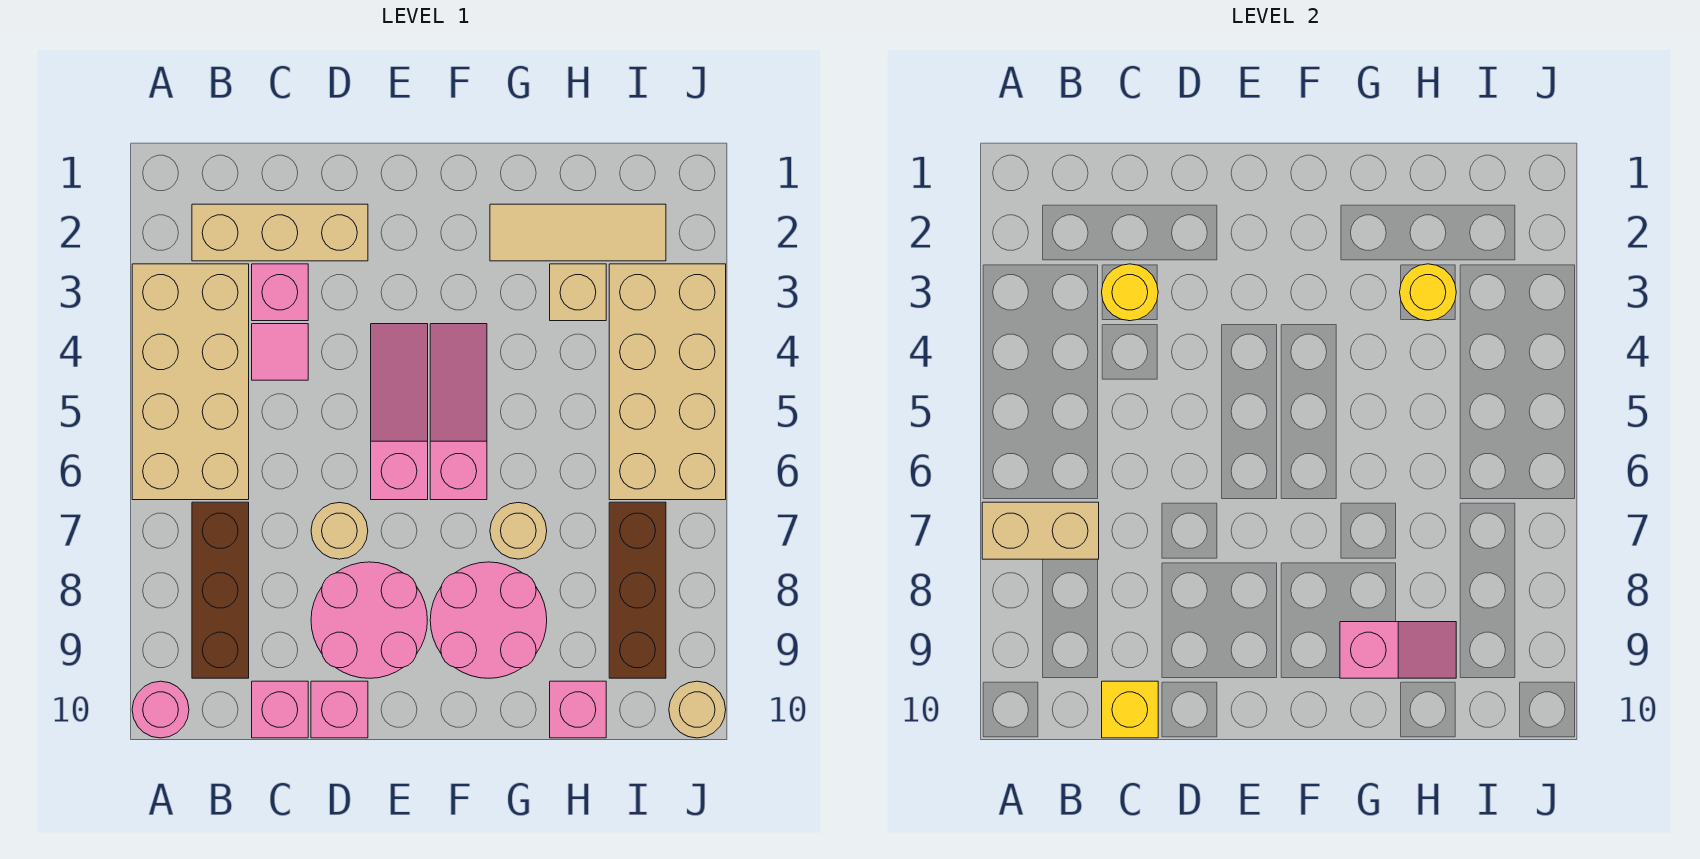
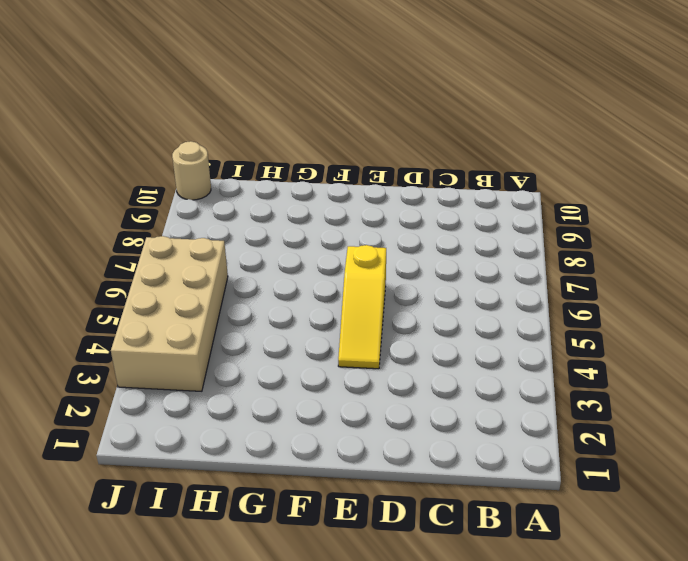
yellow slope E4:E6 level 1 top 6 -> pink slope E4:E6 level 1 top 6
none -> tan brick A3:B6 level 1
none -> pink round brick A10 level 1
none -> tan brick B2:D2 level 1

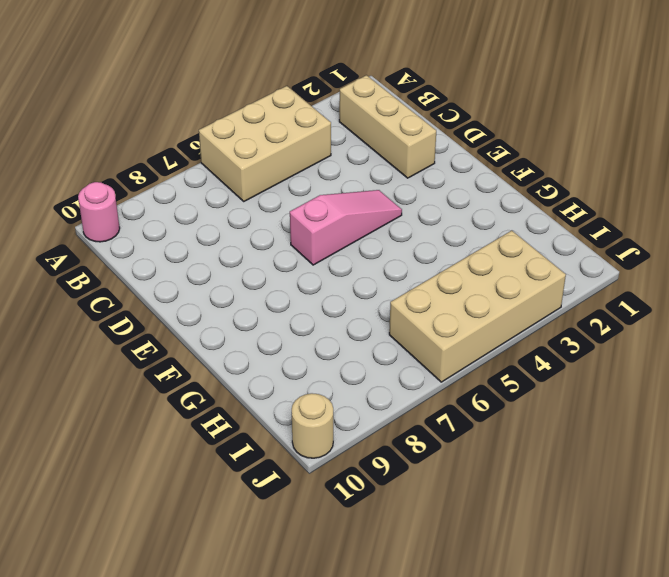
tan brick A4:B6 level 1 -> tan brick A3:B6 level 1
none -> brown brick B7:B9 level 1
none -> pink brick C3 level 1
none -> pink tile C4 level 1

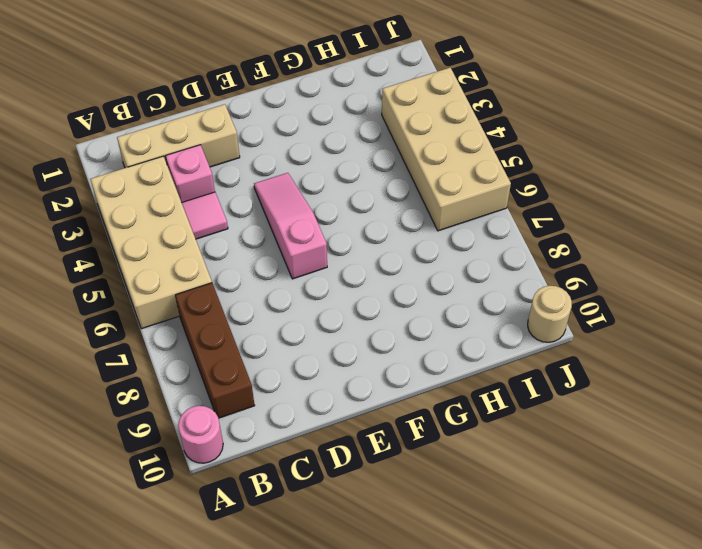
none -> pink brick C10 level 1
none -> tan round brick D7 level 1
none -> pink round brick D8:E9 level 1

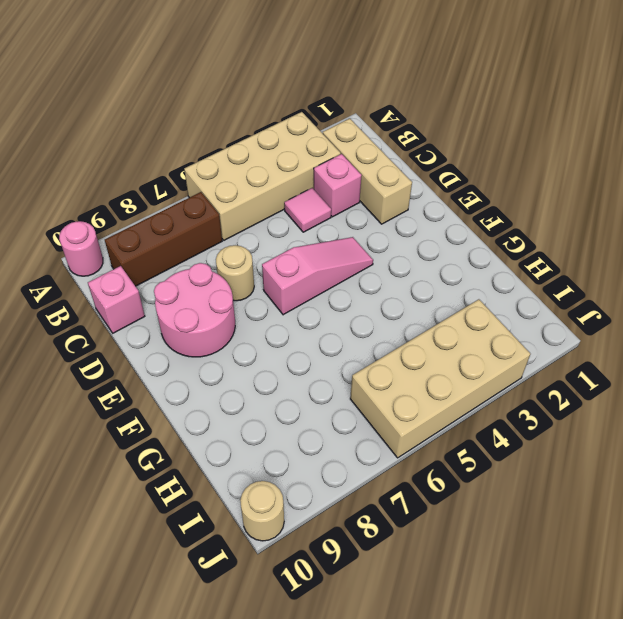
none -> pink brick D10 level 1
none -> pink slope F4:F6 level 1 top 6
none -> pink round brick F8:G9 level 1

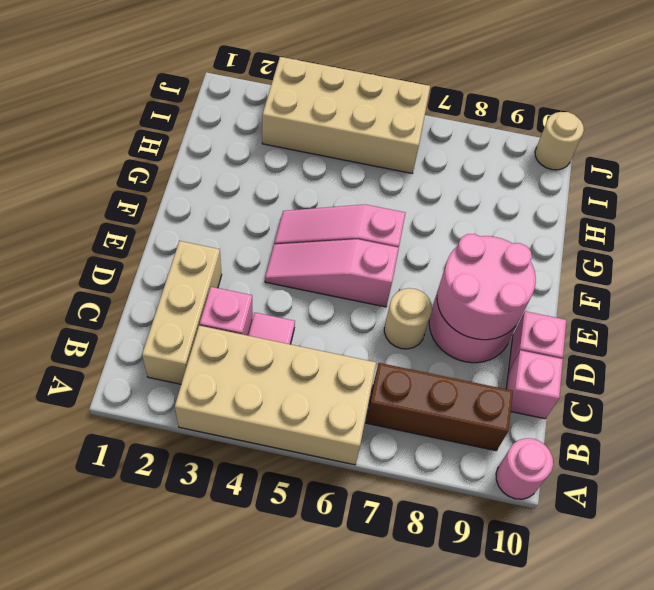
pink round brick D8:E9 level 2 -> pink round brick F8:G9 level 1
none -> tan tile G2:I2 level 1
none -> tan round brick G7 level 1
none -> tan brick H3 level 1

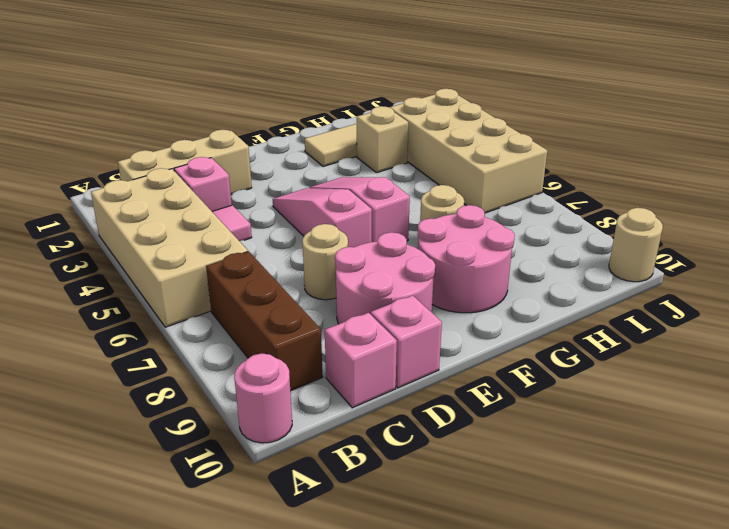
none -> pink brick H10 level 1
none -> brown brick I7:I9 level 1
none -> tan brick A7:B7 level 2

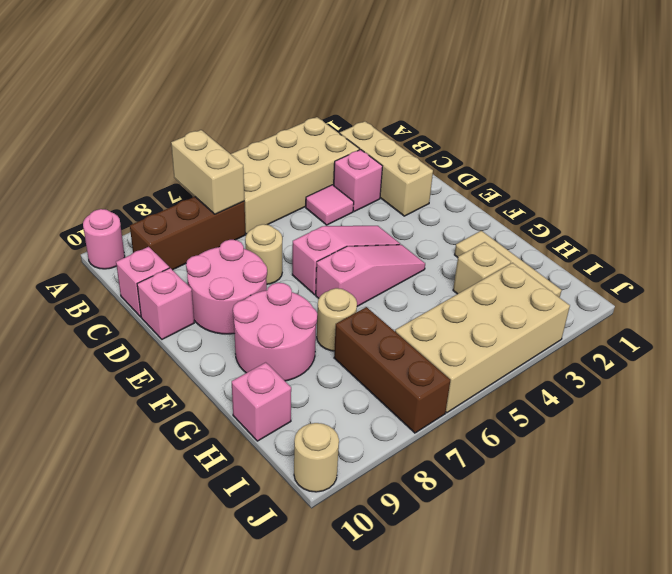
brown brick H7:J7 level 1 -> brown brick I7:I9 level 1
none -> yellow round brick C3 level 2
none -> yellow brick C10 level 2
none -> pink slope G9:H9 level 2 top G

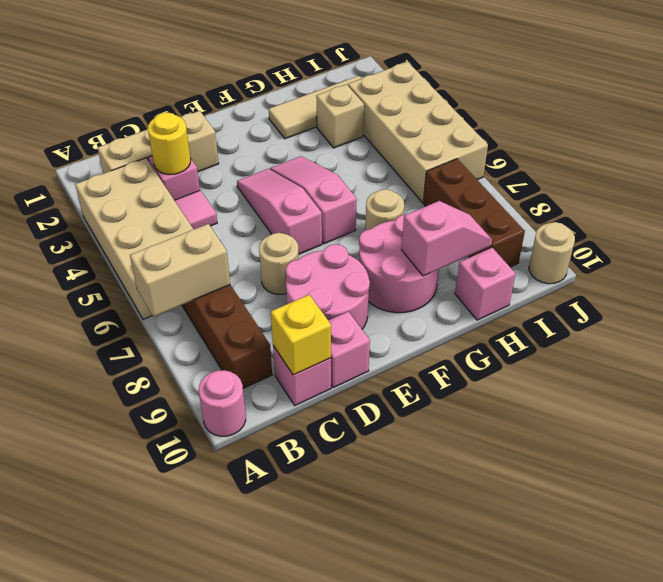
none -> yellow round brick H3 level 2

